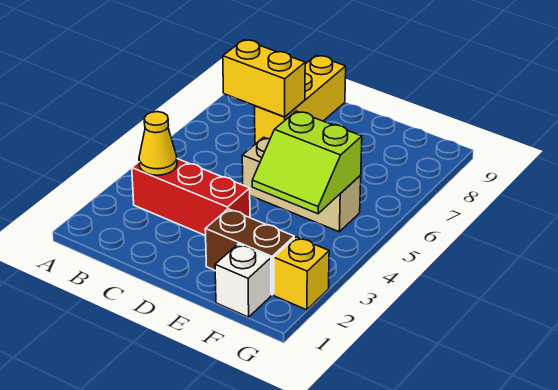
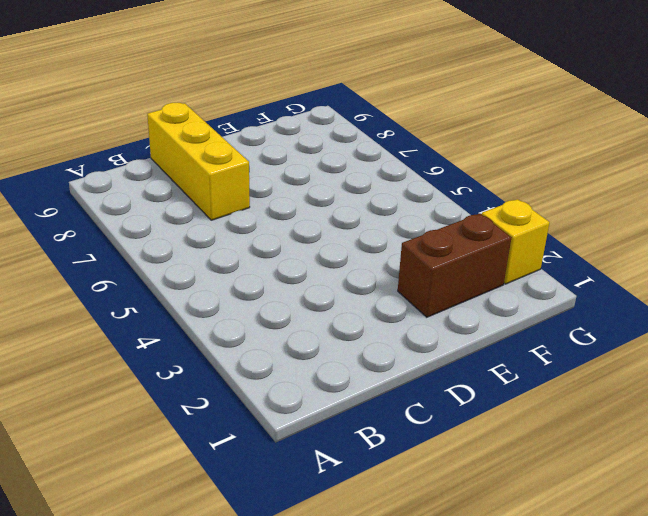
none -> red brick B3:D3 level 1
none -> tan brick D5:F5 level 1

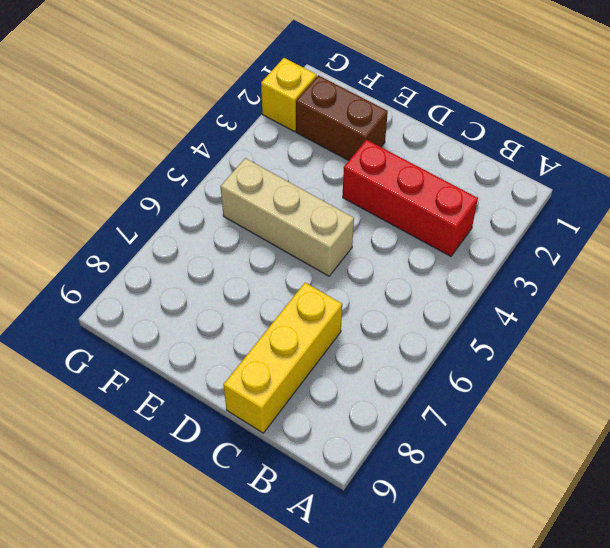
none -> white brick F1 level 1
none -> yellow cone B3 level 2

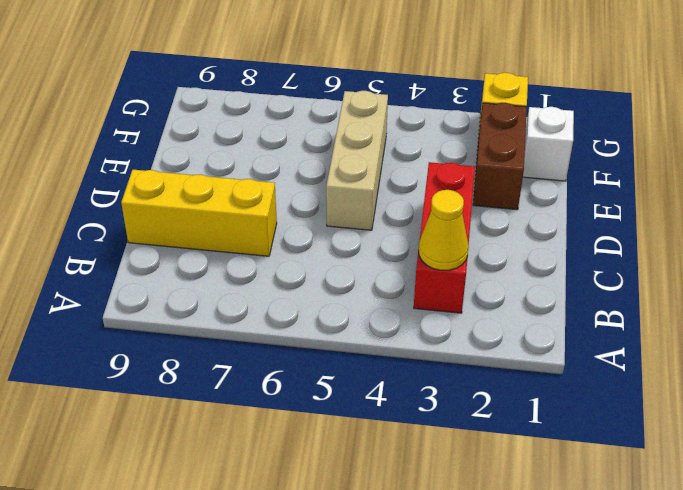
none -> yellow brick B7:C7 level 2
none -> lime slope E4:F5 level 2 top 5

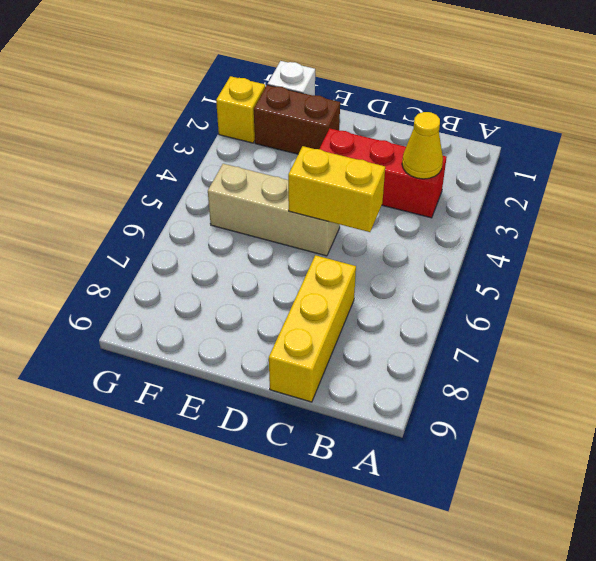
yellow brick C5:D5 level 2 -> yellow brick B7:C7 level 2
none -> lime slope E4:F5 level 2 top 5

